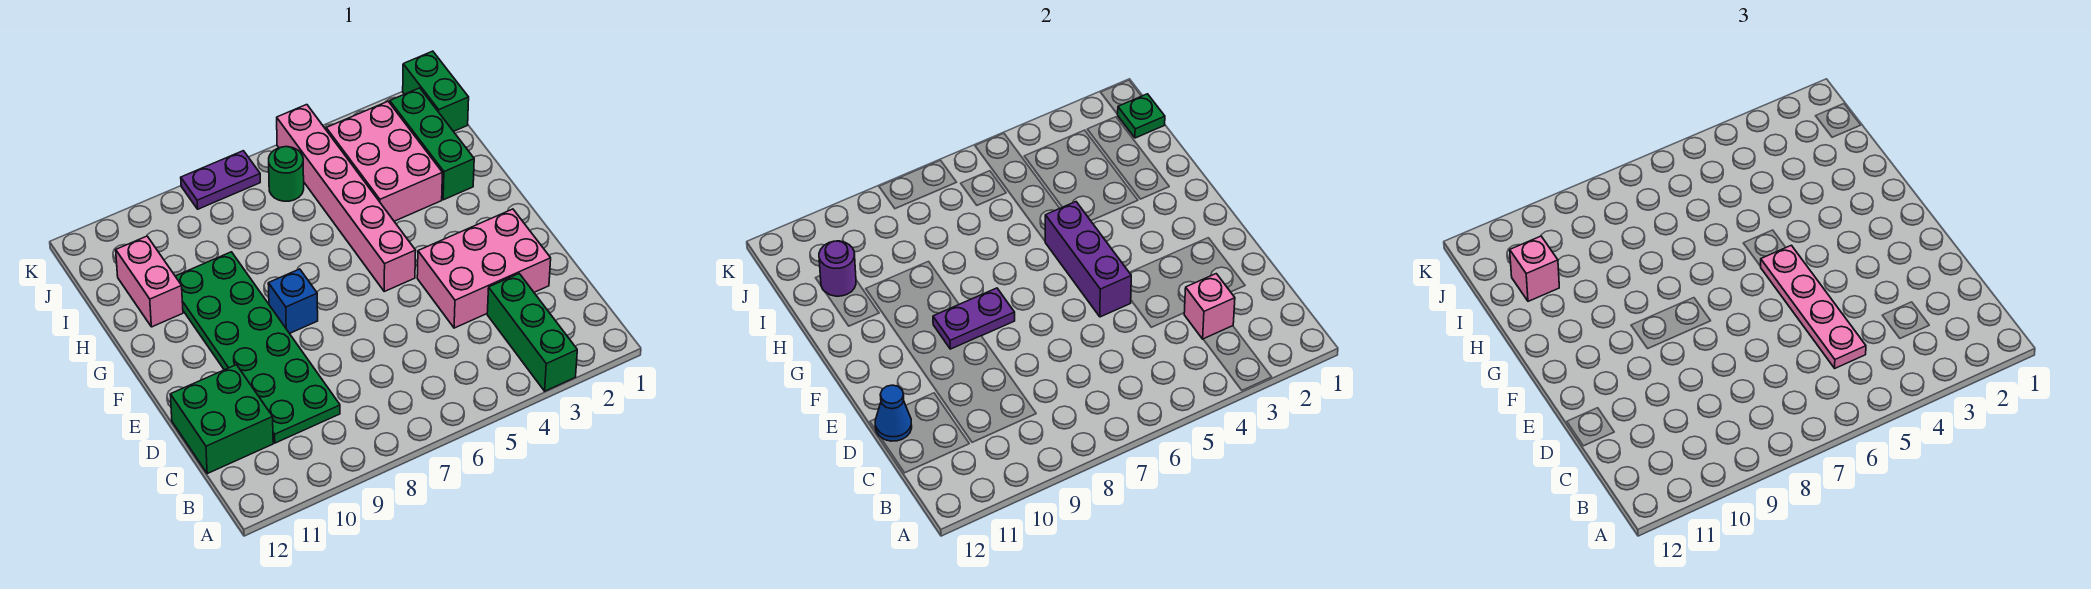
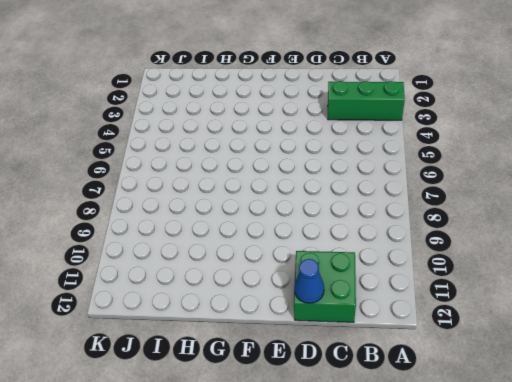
none -> green plate C9:H10 level 1
none -> pink brick D2:E4 level 1
none -> pink brick F5:K5 level 1

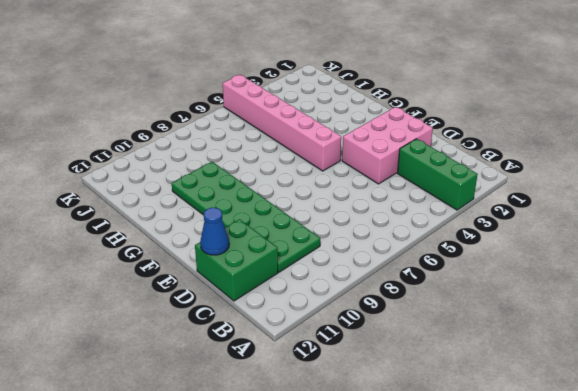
none -> blue brick F8 level 1
none -> green brick H2:J2 level 1
none -> pink brick H3:J4 level 1

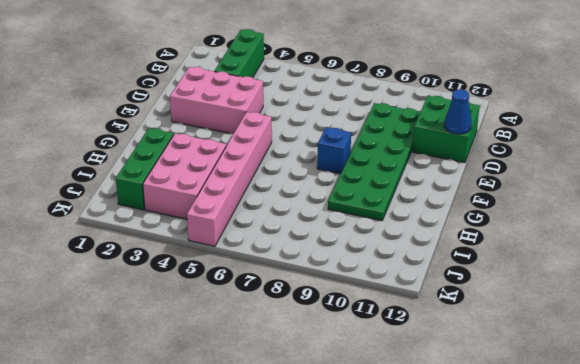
none -> pink brick H11:I11 level 1
none -> green brick J1:K1 level 1
none -> green round brick J6 level 1

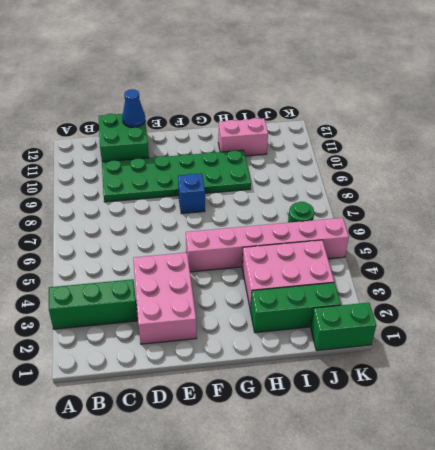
none -> purple plate K7:K8 level 1
none -> pink brick C3 level 2
none -> purple brick E5:G5 level 2

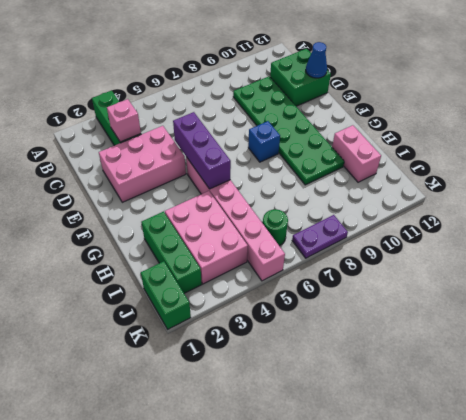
none -> purple plate F8:F9 level 2
none -> purple round brick I11 level 2
none -> green plate J1 level 2

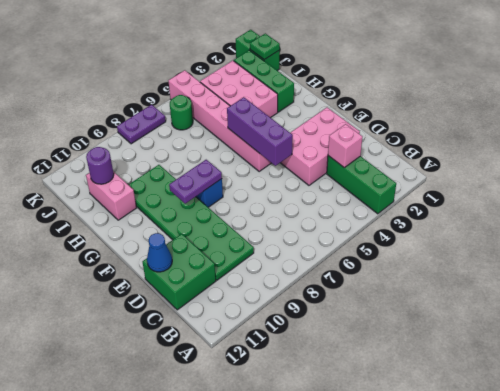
none -> pink plate C5:F5 level 3
none -> pink brick I11 level 3

